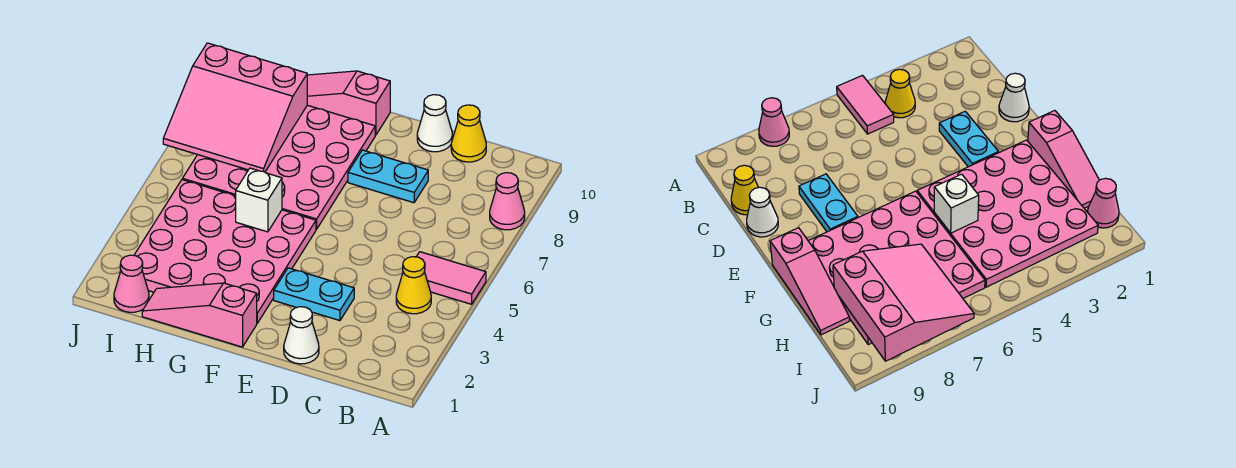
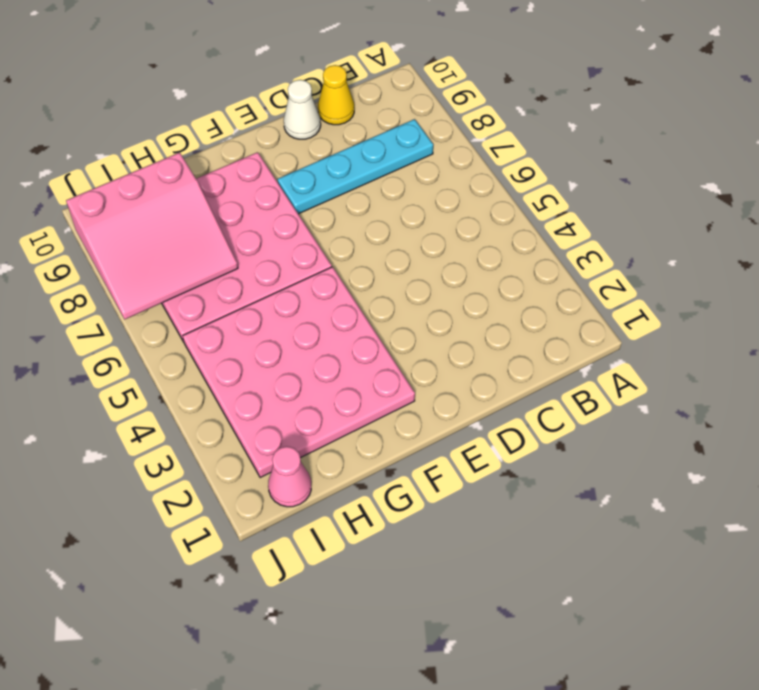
cyan plate B8:E8 level 1 -> cyan plate D8:E8 level 1
none -> pink tile A5:B5 level 1
none -> pink cone A8 level 1
none -> yellow cone B4 level 1

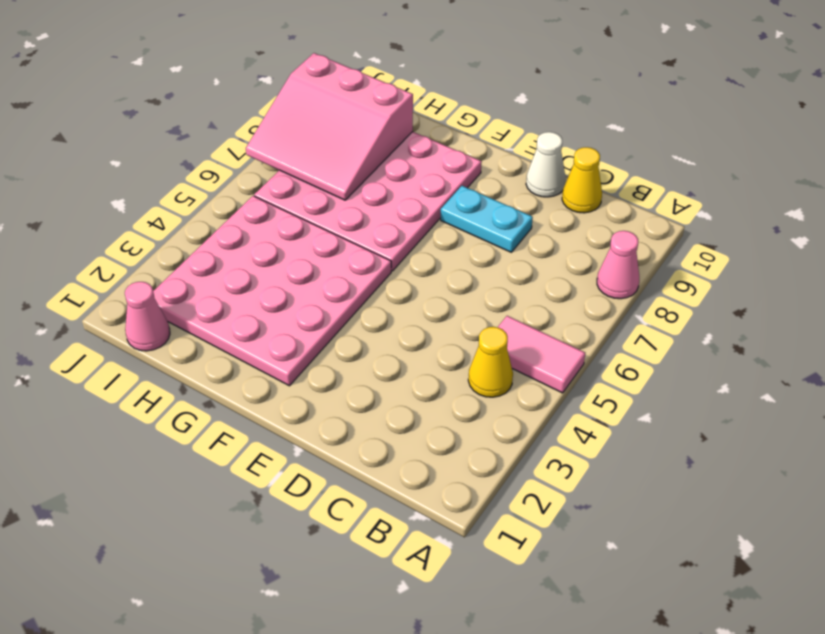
none -> white cone D1 level 1
none -> cyan plate D3:E3 level 1
none -> pink slope F1:H1 level 1 top F

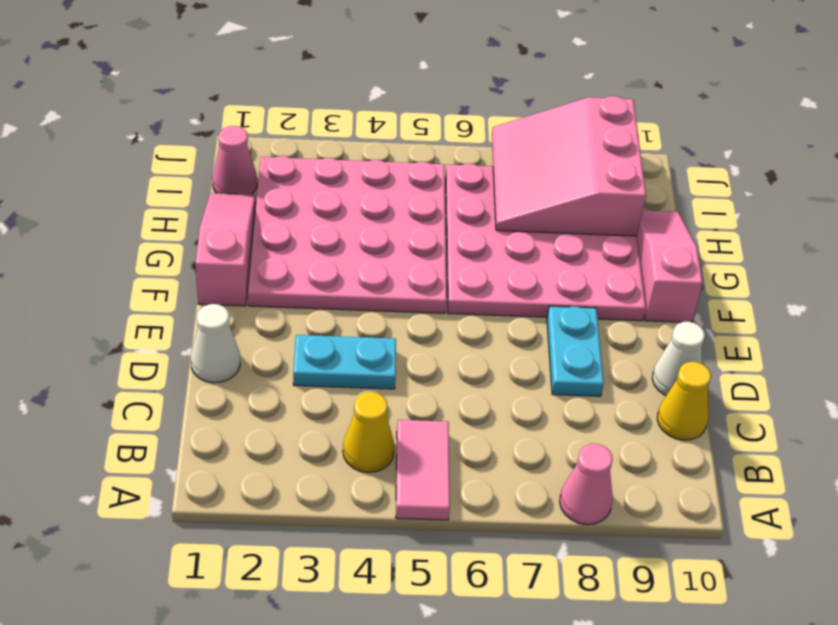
cyan plate D3:D4 level 1 -> cyan plate D3:E3 level 1
none -> white brick G5 level 2

